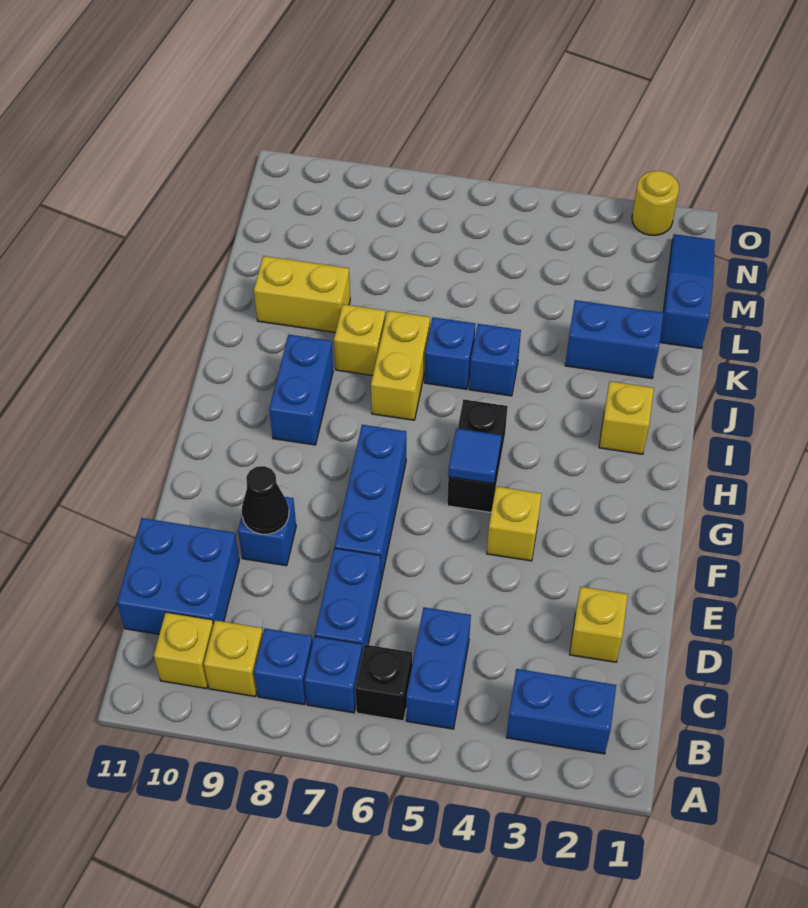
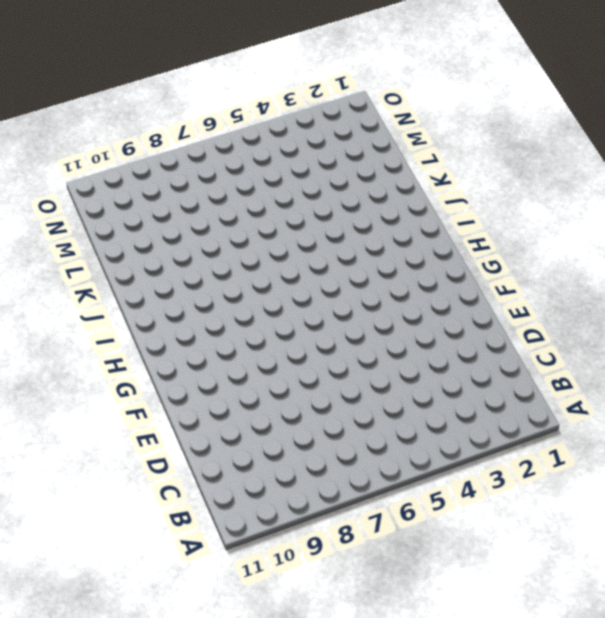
none -> blue brick B2:B3 level 1
none -> blue brick B5:C5 level 1
none -> black brick B6 level 1

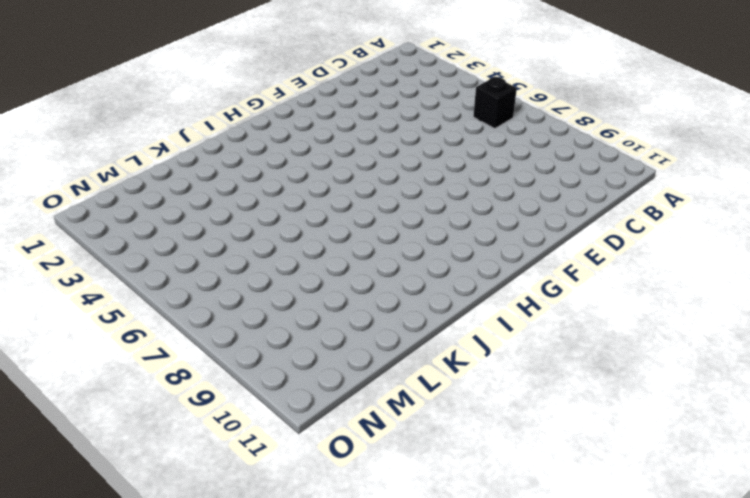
none -> blue brick B2:B3 level 1
none -> blue brick B5:C5 level 1
none -> blue brick B7 level 1

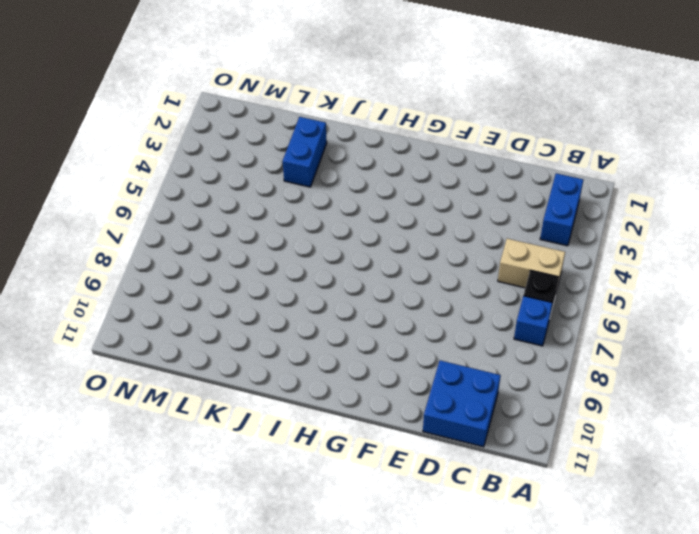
tan brick B5:C5 level 1 -> blue brick B5:C5 level 1
none -> blue brick B8 level 1
none -> yellow brick B9 level 1
none -> yellow brick B10 level 1

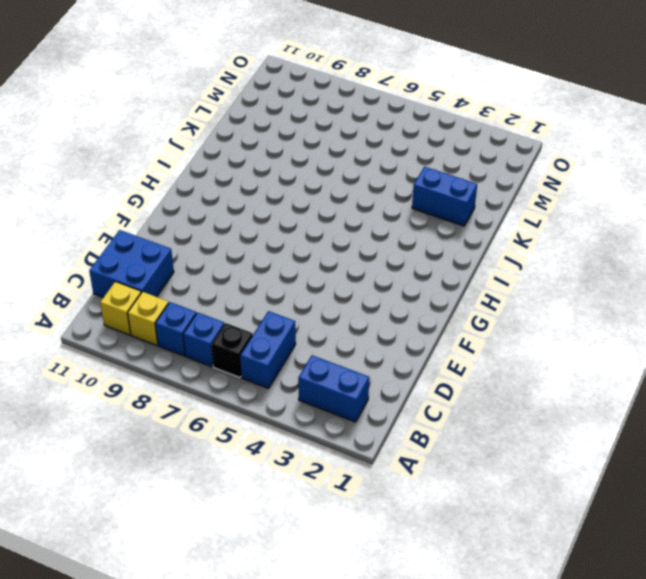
none -> blue brick C7:D7 level 1
none -> yellow brick D2 level 1
none -> blue brick E7:G7 level 1

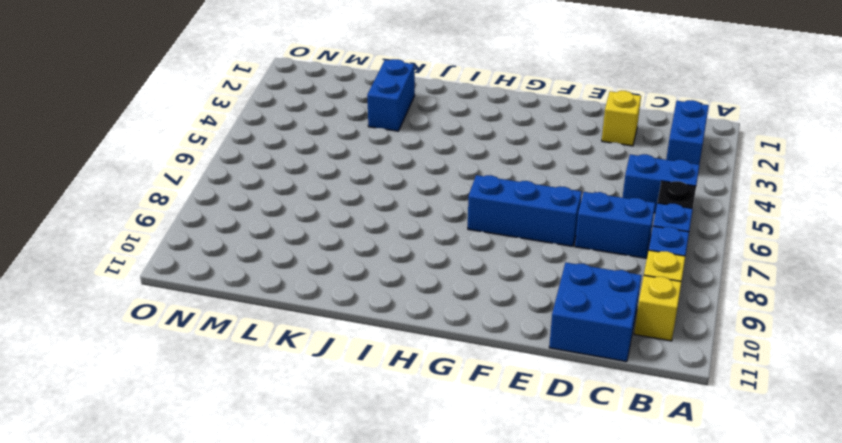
none -> blue brick E9 level 1
none -> yellow brick F4 level 1
none -> black brick G5:H5 level 1

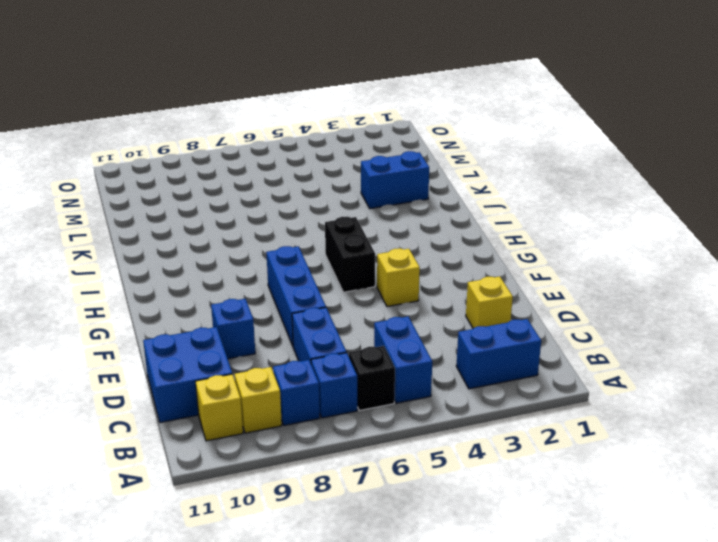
none -> blue brick H9:I9 level 1
none -> yellow brick I2 level 1
none -> yellow brick I7:J7 level 1

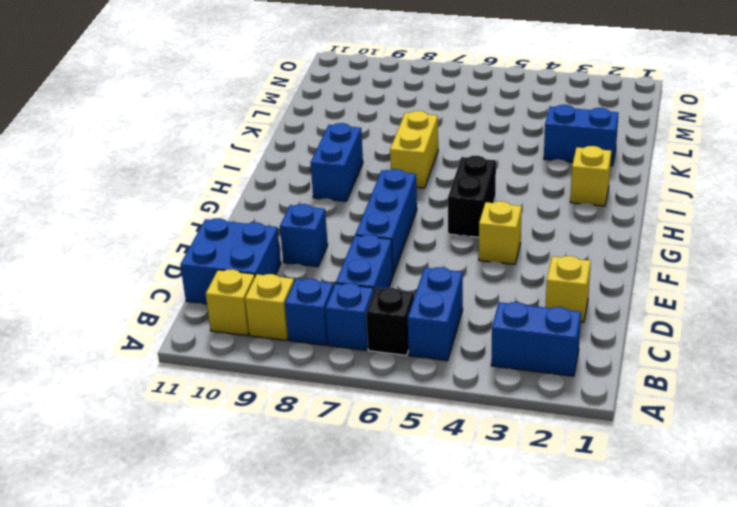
none -> blue brick J5 level 1
none -> blue brick J6 level 1
none -> yellow brick J8 level 1

